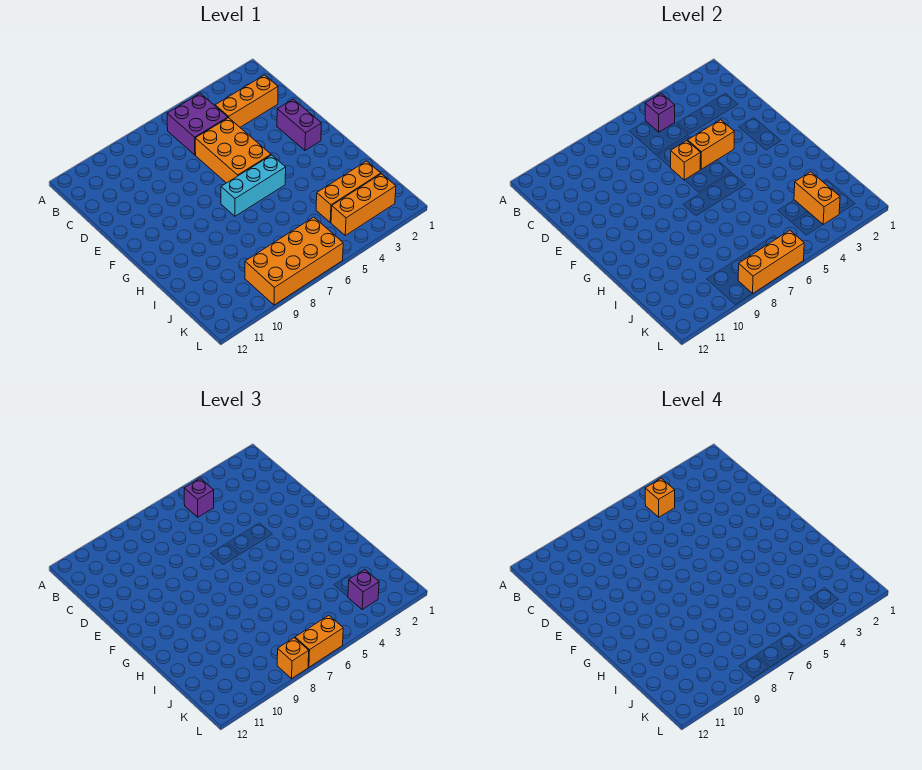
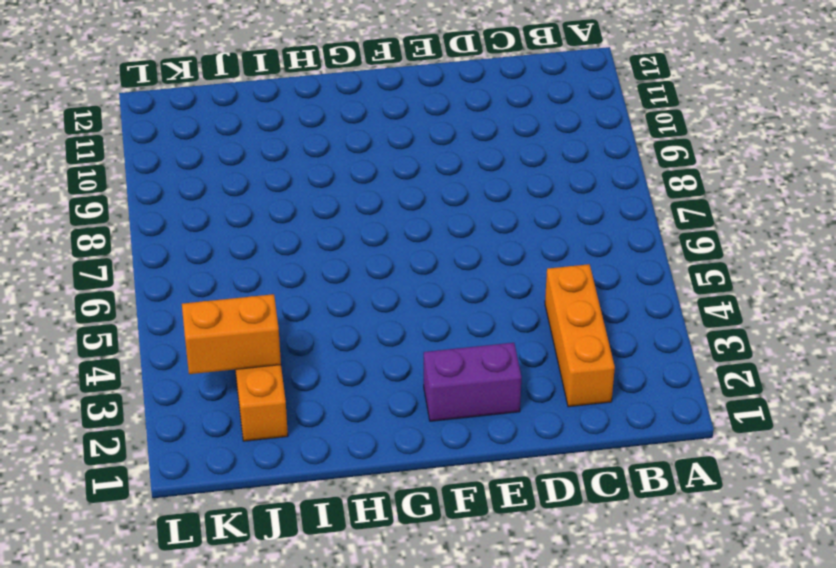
none -> purple brick B5:C6 level 1
none -> orange brick D5:F6 level 1
none -> cyan brick G5:G7 level 1

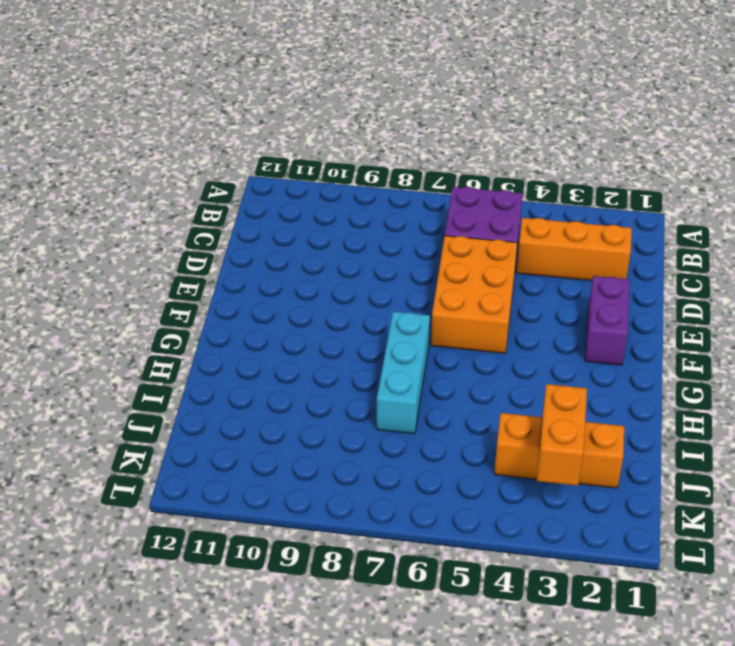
cyan brick G7:I7 level 1 -> cyan brick G5:G7 level 1
none -> orange brick K2:K4 level 1
none -> orange brick K6:L9 level 1
none -> purple brick B5 level 2

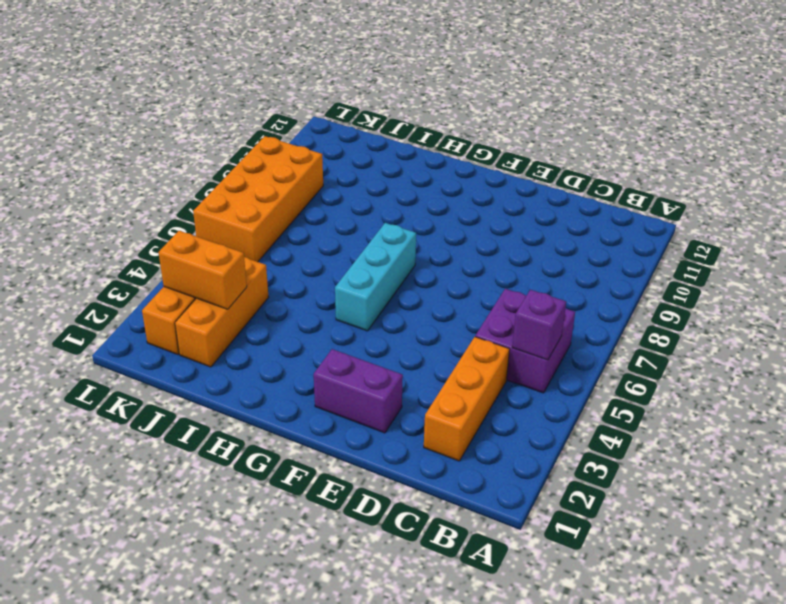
none -> orange brick D5:F6 level 1
none -> orange brick E4:E5 level 2
none -> orange brick E6 level 2

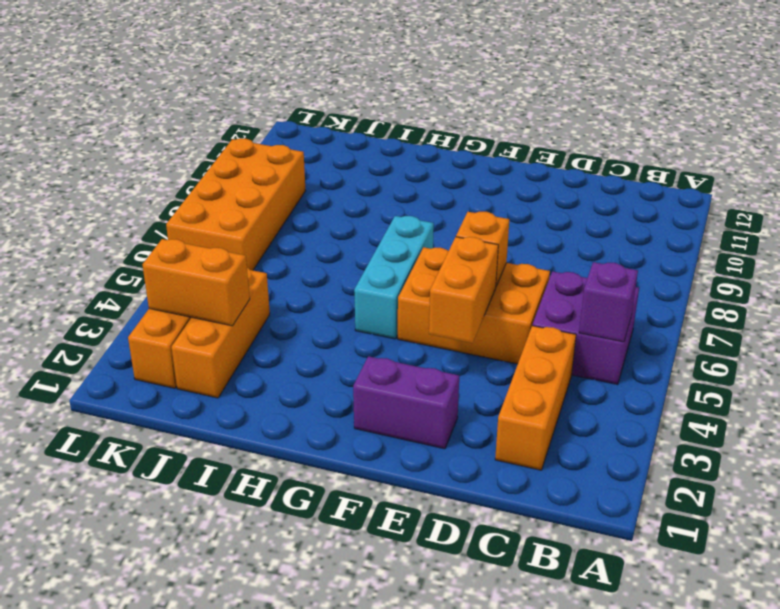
none -> orange brick L6:L8 level 2
none -> purple brick B5 level 3
none -> purple brick K3 level 3

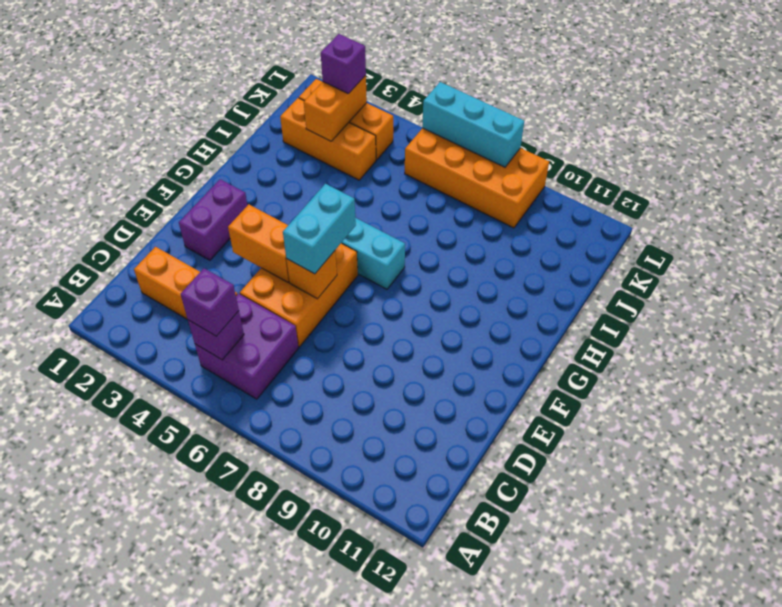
cyan brick E6:F6 level 3 -> none
cyan brick L6:L8 level 2 -> orange brick L6:L8 level 2
none -> orange brick L6:L7 level 3
none -> orange brick L8 level 3
none -> orange brick B5 level 4

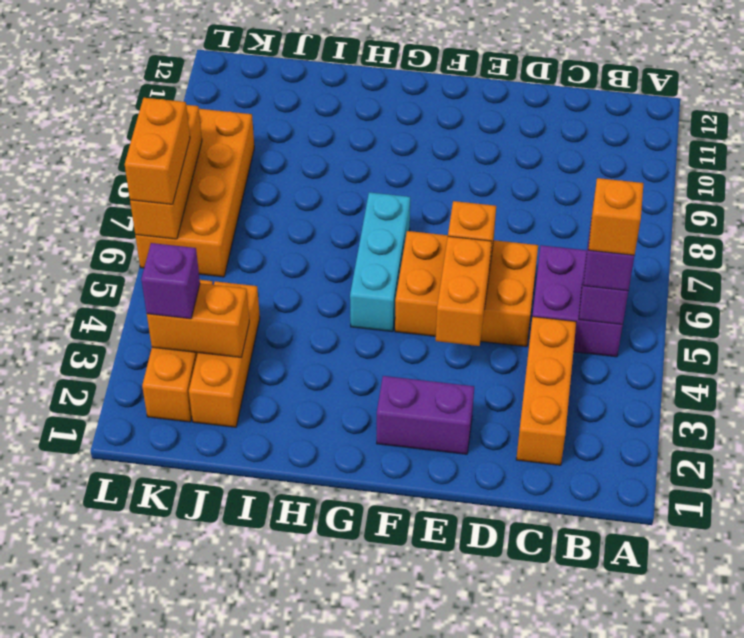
none -> orange brick L8 level 3

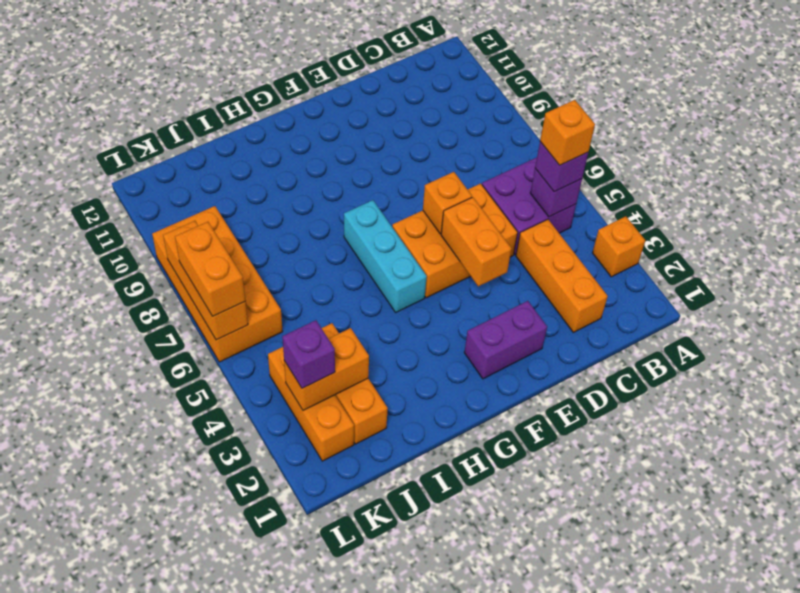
orange brick A3 level 1 -> orange brick L8 level 3

